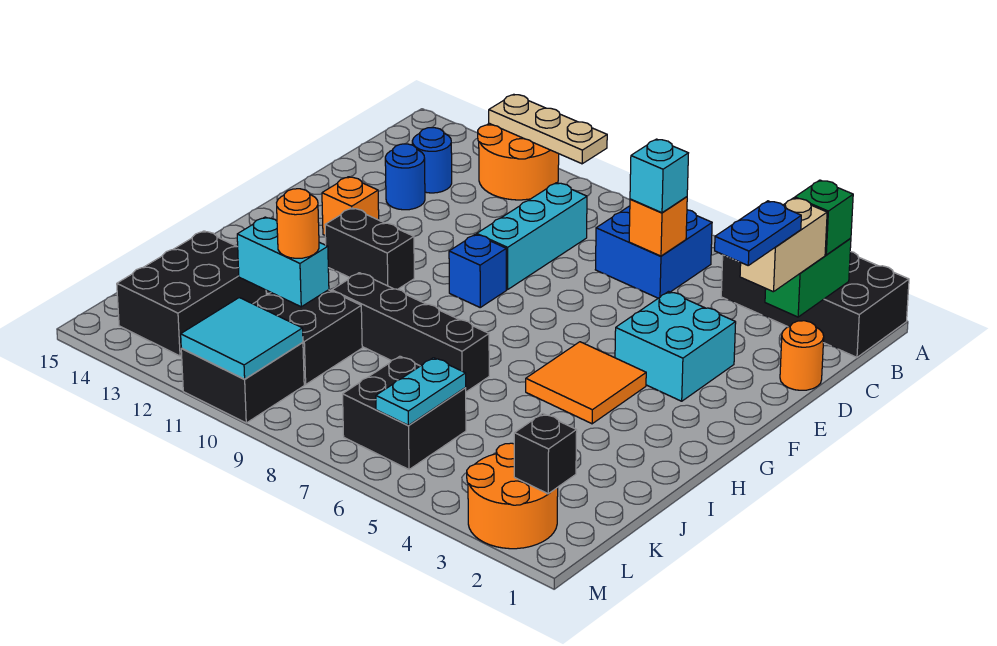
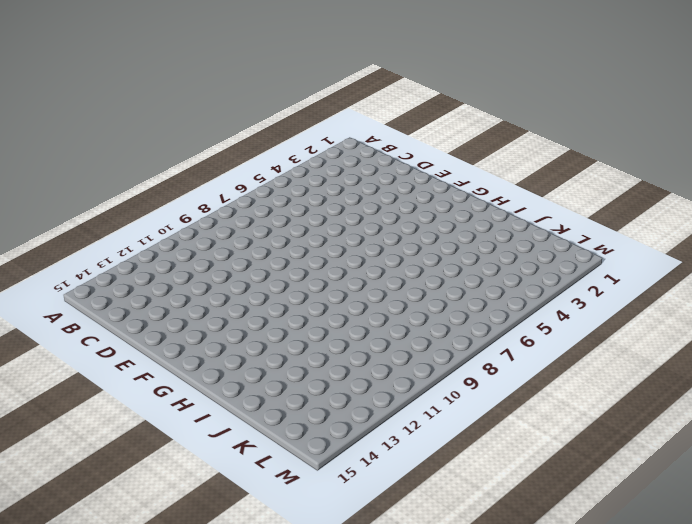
none -> black brick A1:B4 level 1
none -> orange round brick A11:B12 level 1
none -> blue brick B6:C7 level 1
none -> cyan brick C9:E9 level 1

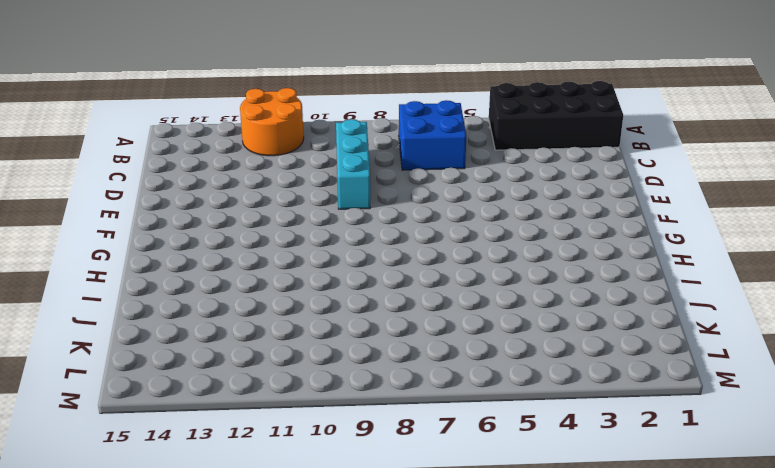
none -> blue round brick C13 level 1
none -> orange round brick D1 level 1
none -> blue round brick D13 level 1
none -> cyan brick E3:F4 level 1

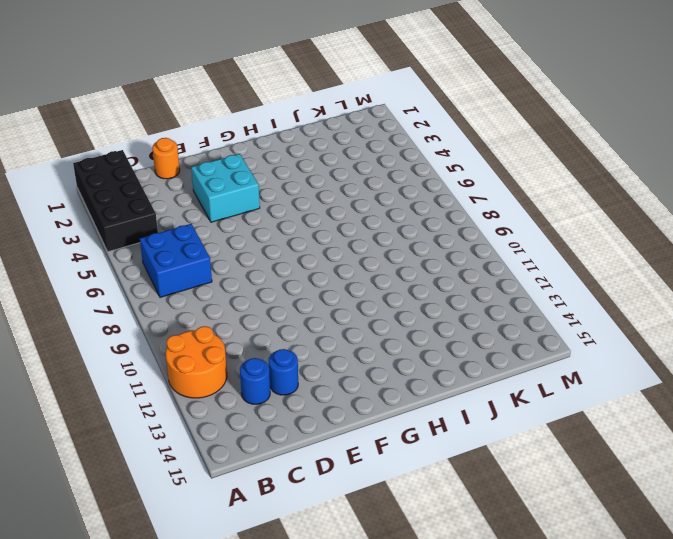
none -> cyan brick C9:E9 level 1
none -> blue brick F9 level 1
none -> orange brick F13 level 1
none -> orange tile G4:H5 level 1

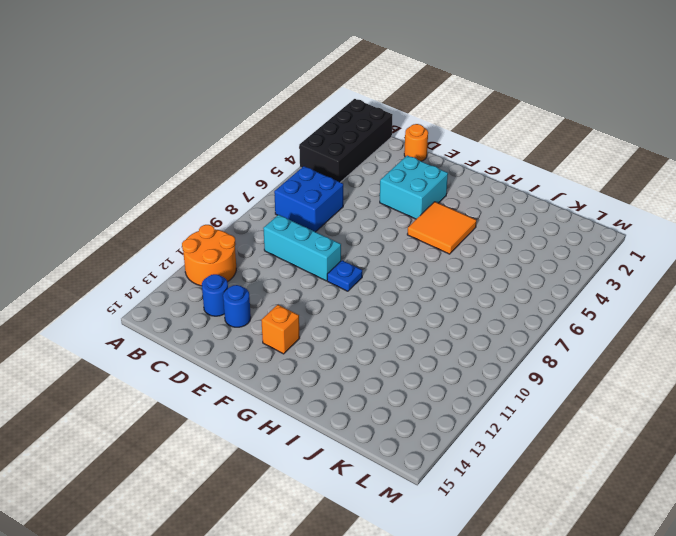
blue plate F9 level 1 -> blue brick F9 level 1
none -> black brick G11:G12 level 1
none -> black brick I7:I10 level 1
none -> black brick J10:K11 level 1
none -> black brick J13:L14 level 1

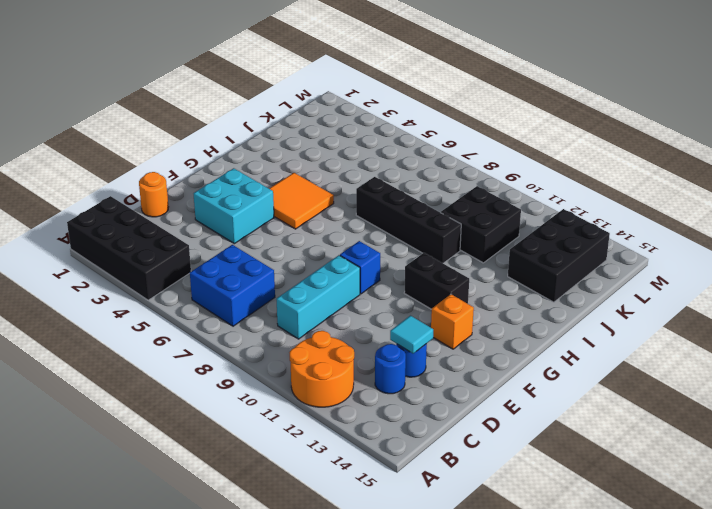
cyan tile D13 level 2 -> none
none -> black brick K6:L7 level 1
none -> orange round brick L2:M3 level 1
none -> black brick L10:M11 level 1
none -> tan plate A10:A12 level 2

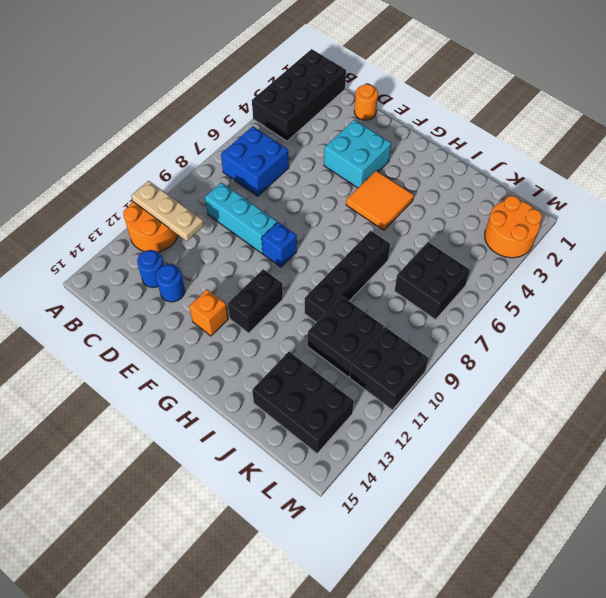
tan plate A11:C11 level 2 -> tan plate A10:A12 level 2
none -> green brick B2:C2 level 2
none -> orange brick C6 level 2
none -> cyan brick J11:J12 level 2
none -> cyan plate K6:L6 level 2

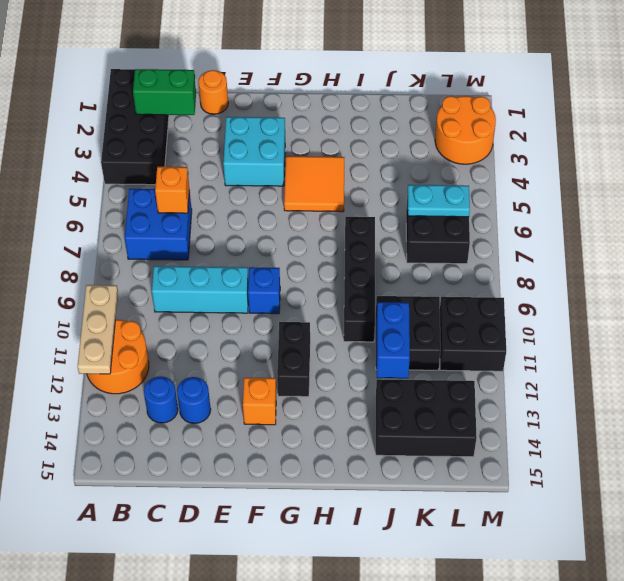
blue brick J11:J12 level 2 -> cyan brick J11:J12 level 2
none -> black brick L2 level 2
none -> cyan tile L10:M11 level 2
none -> green brick B2 level 3
none -> tan brick C2:D2 level 3

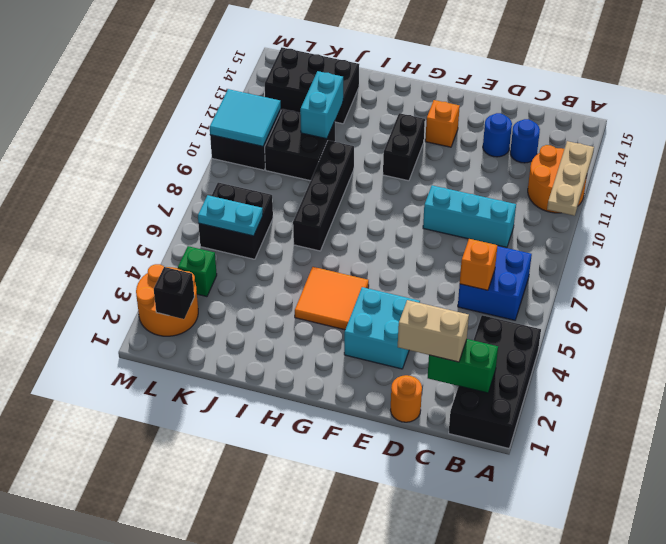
green brick L4 level 1 -> green brick B2 level 3
none -> blue brick F9 level 1
none -> cyan brick C6 level 3
none -> orange round brick J11 level 3
none -> blue plate D2:E2 level 4

